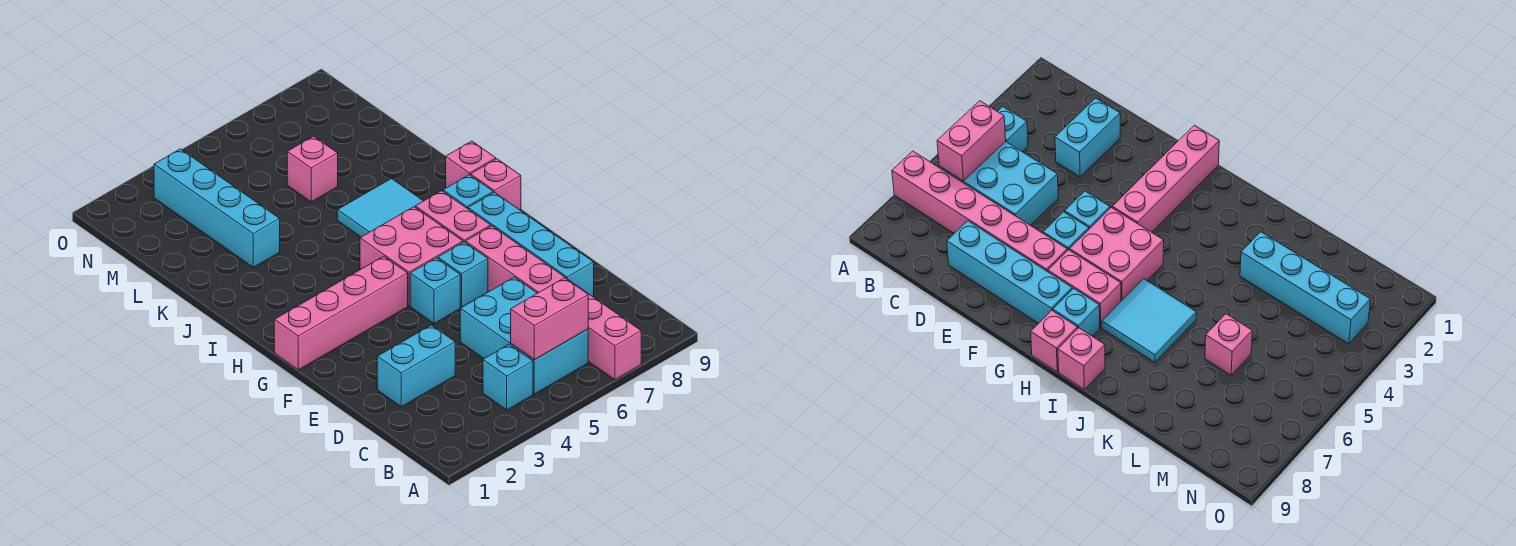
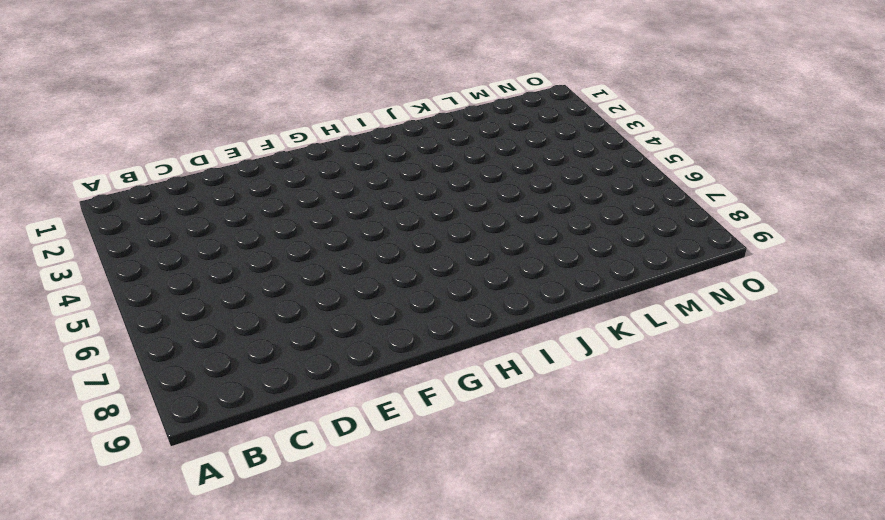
none -> pink brick A7:F7 level 1
none -> cyan brick B4 level 1
none -> cyan brick B5:D6 level 1

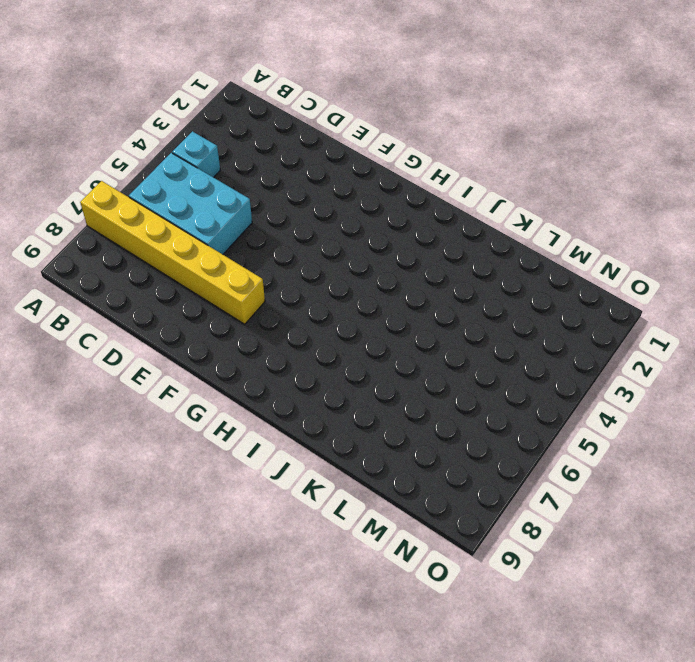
yellow brick A7:F7 level 1 -> pink brick A7:F7 level 1
none -> cyan brick D2:D3 level 1
none -> cyan brick D8:G8 level 1
none -> cyan brick F5 level 1

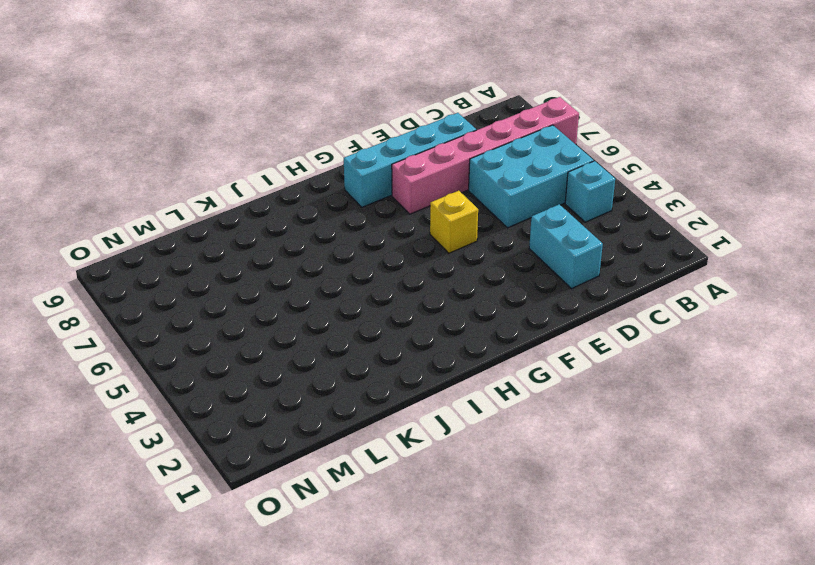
yellow brick F5 level 1 -> cyan brick F5 level 1
none -> cyan brick F6 level 1
none -> pink brick G1:G4 level 1
none -> pink brick G5:H6 level 1

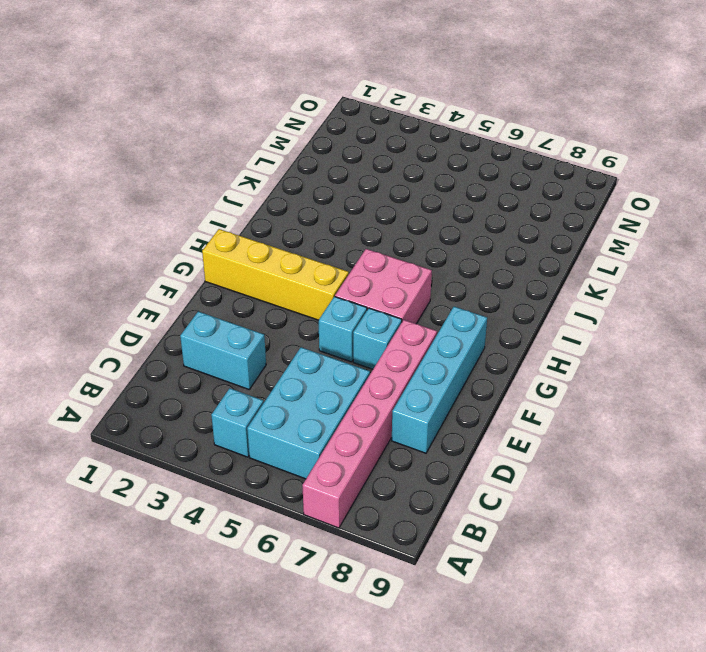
yellow brick G1:G4 level 1 -> pink brick G1:G4 level 1
none -> pink brick G7:H7 level 1
none -> cyan brick H8 level 1
none -> pink brick H9 level 1

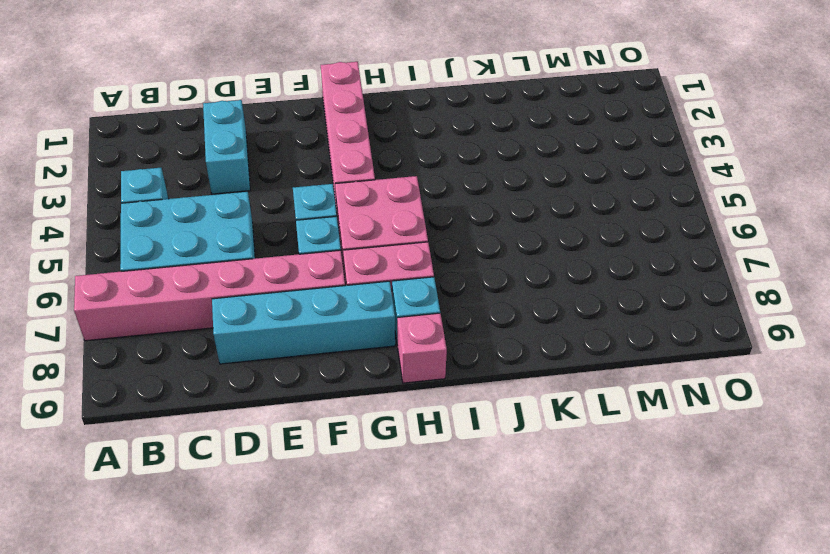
none -> cyan tile I6:J7 level 1
none -> pink brick I9 level 1
none -> cyan brick K3:N3 level 1

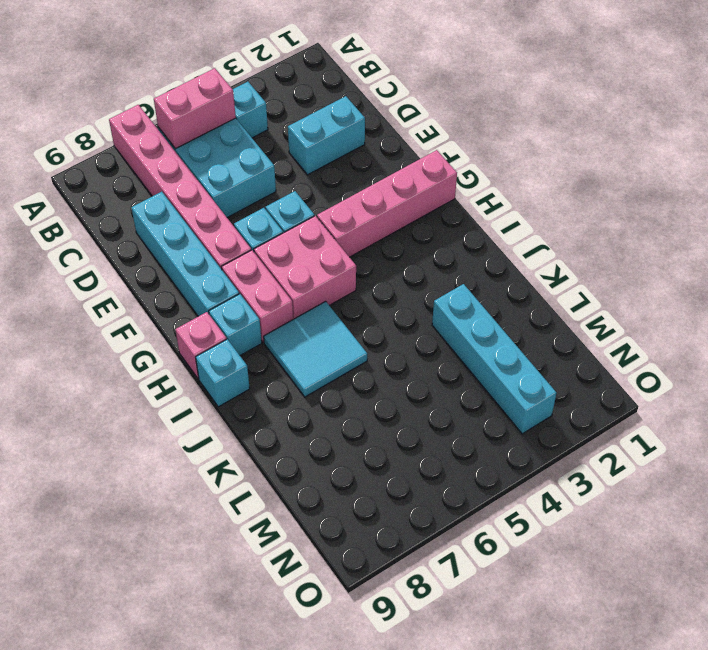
cyan brick I9 level 1 -> pink brick I9 level 1
none -> pink brick L6 level 1

